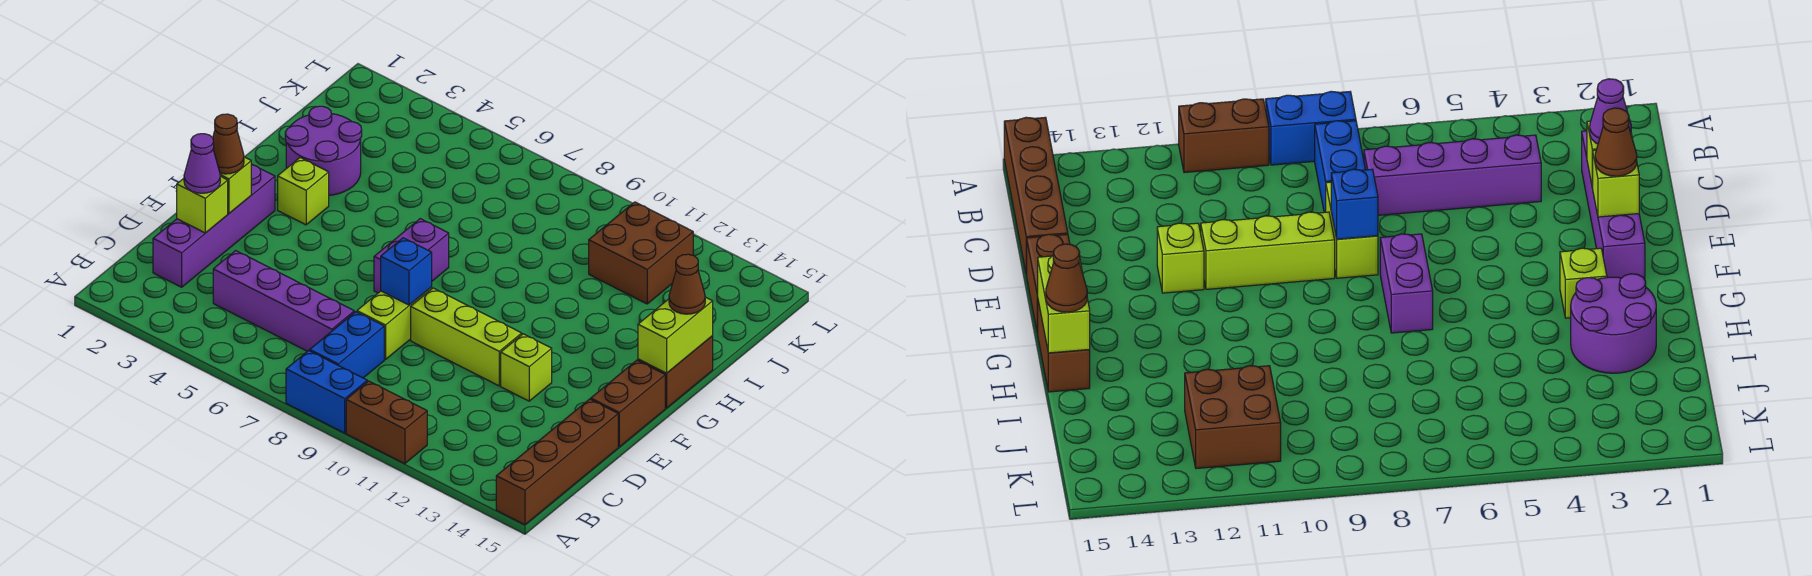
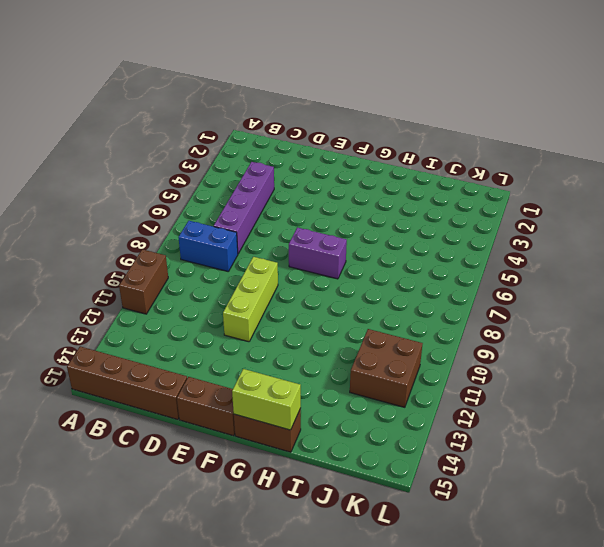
none -> blue brick A8:A9 level 1
none -> purple brick C2:F2 level 1
none -> lime brick D8:E8 level 1

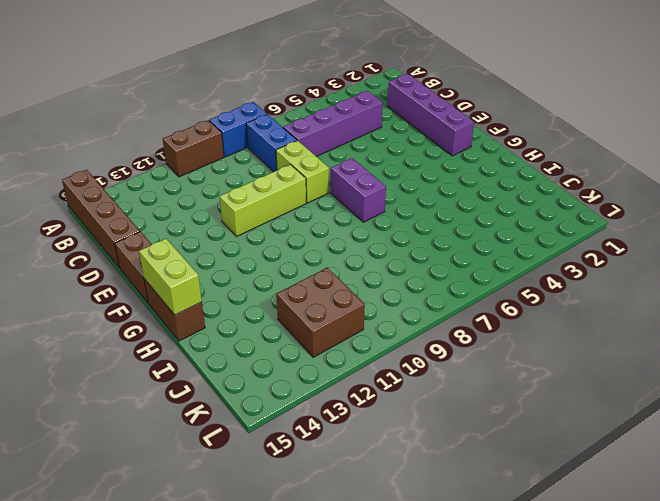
none -> lime brick E12 level 1
none -> lime brick G3 level 1
none -> purple round brick H2:I3 level 1

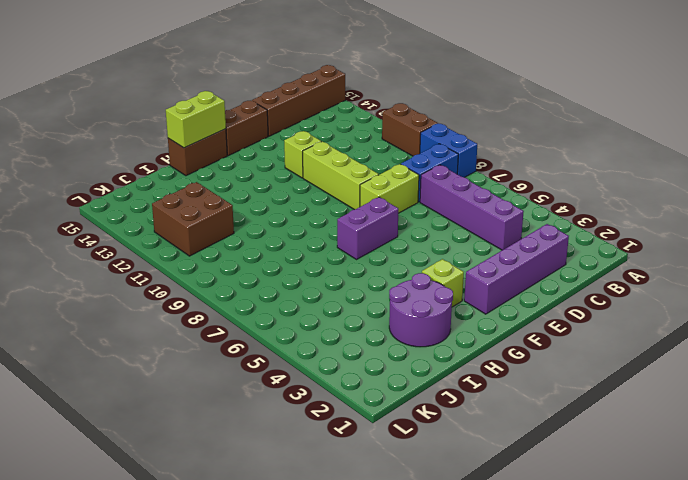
none -> lime brick D2 level 2
none -> lime brick E2 level 2
none -> blue brick E8 level 2

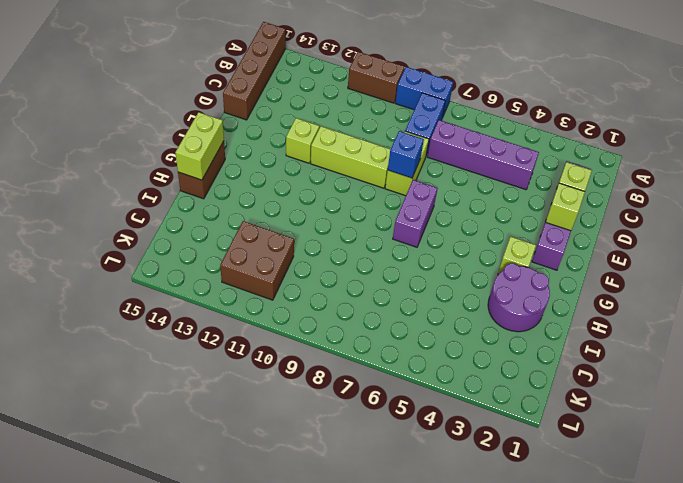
none -> brown brick E15:F15 level 1
none -> purple cone D2 level 3
none -> brown cone E2 level 3

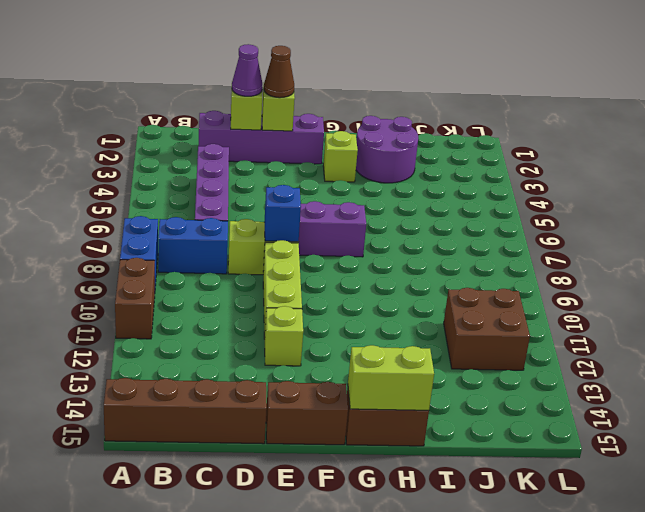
none -> brown cone H15 level 3

